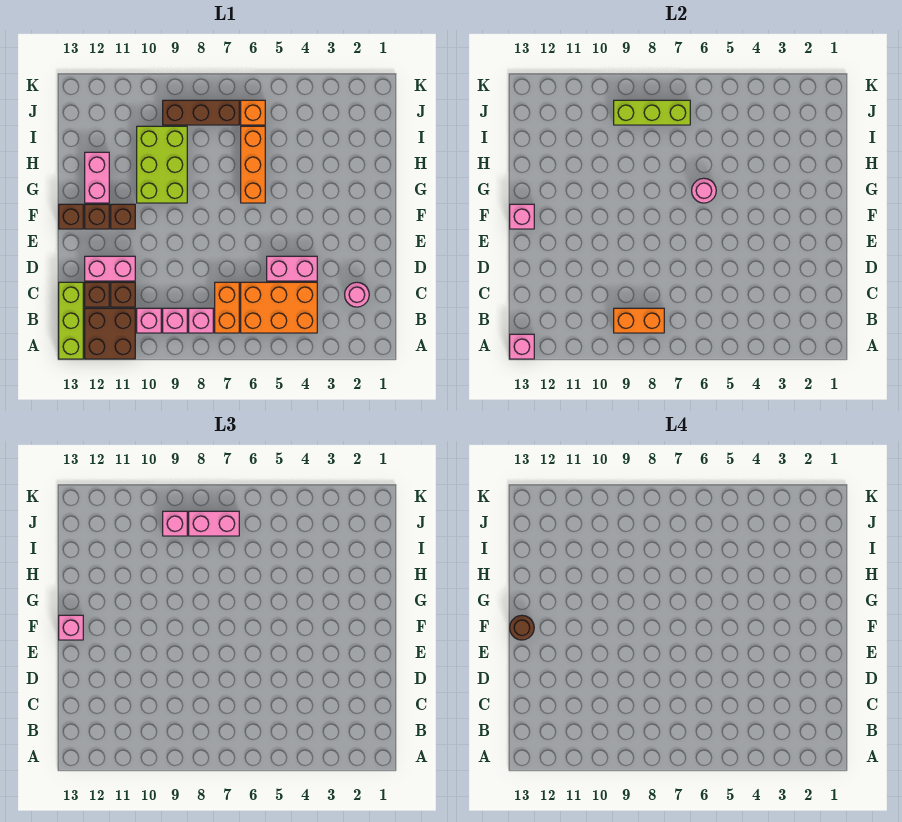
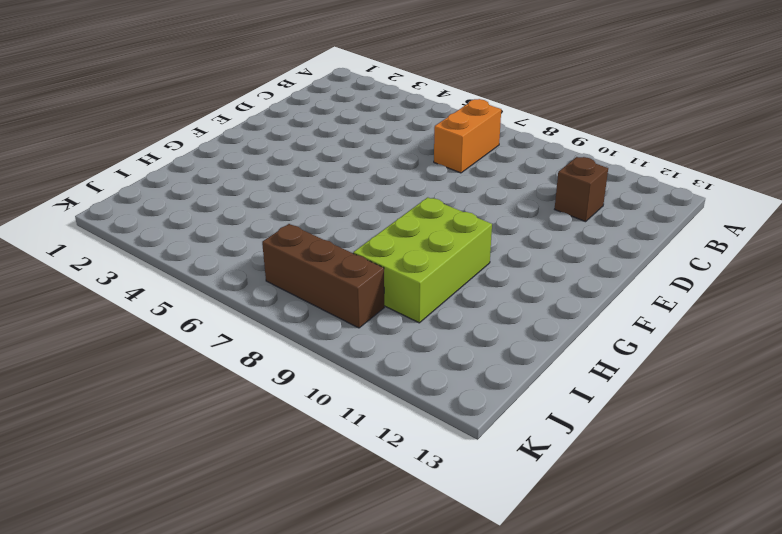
none -> brown brick A11:B12 level 1
none -> lime brick A13:C13 level 1
none -> orange brick B4:C6 level 1

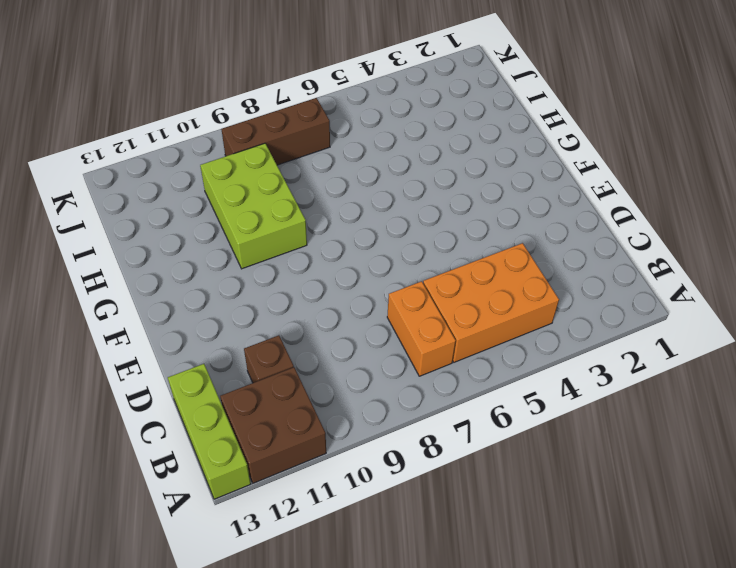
none -> pink brick B8 level 1
none -> pink brick B9 level 1
none -> pink brick B10 level 1

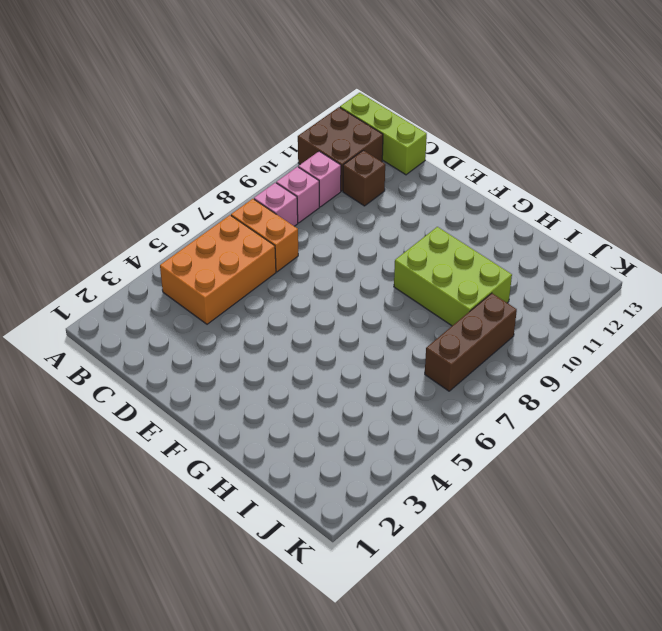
none -> pink round brick C2 level 1
none -> brown brick C12 level 1
none -> pink brick D4:D5 level 1

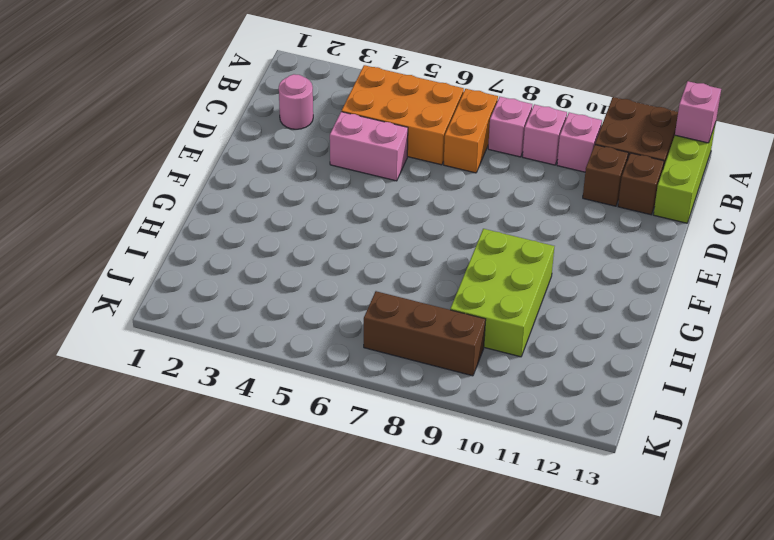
none -> pink brick D11:D12 level 1
none -> brown brick F11 level 1
none -> brown brick F12 level 1

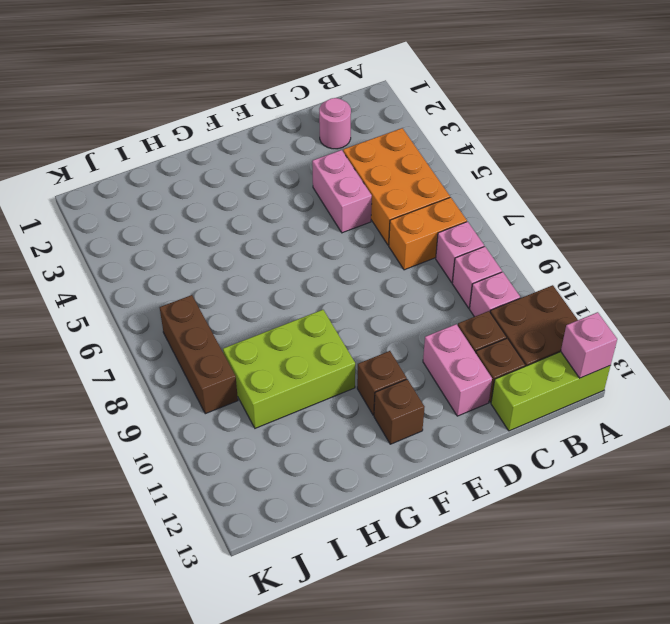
none -> brown brick F13 level 1
none -> orange brick G6:I6 level 1
none -> pink brick G12:H12 level 1

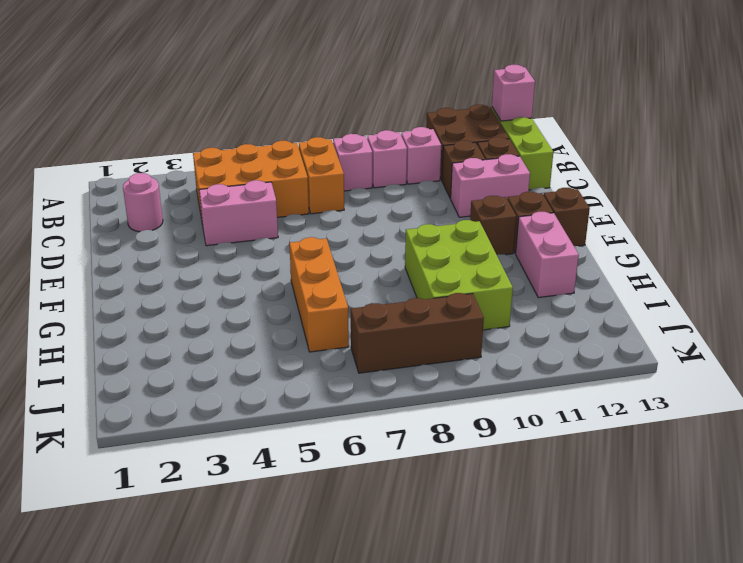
none -> orange brick J6 level 1
none -> orange brick B8:B9 level 2
none -> pink brick F13 level 2

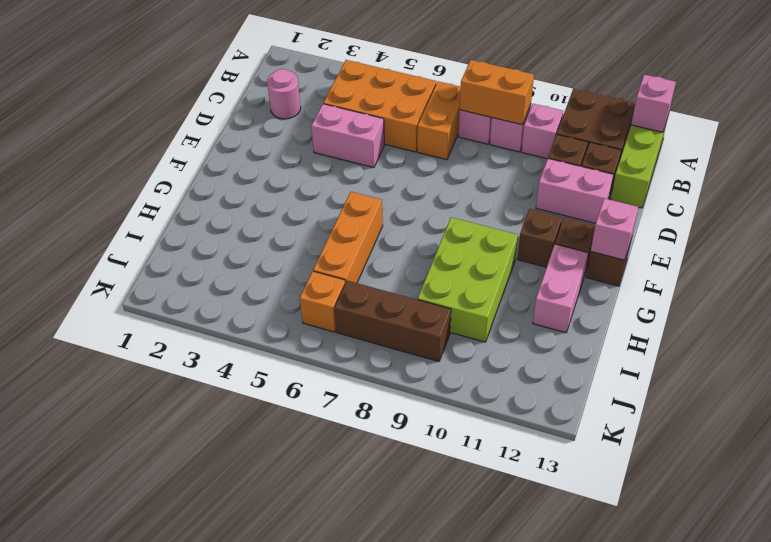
none -> pink round brick G6 level 2
none -> lime brick J7:J9 level 2
none -> pink brick F13 level 3

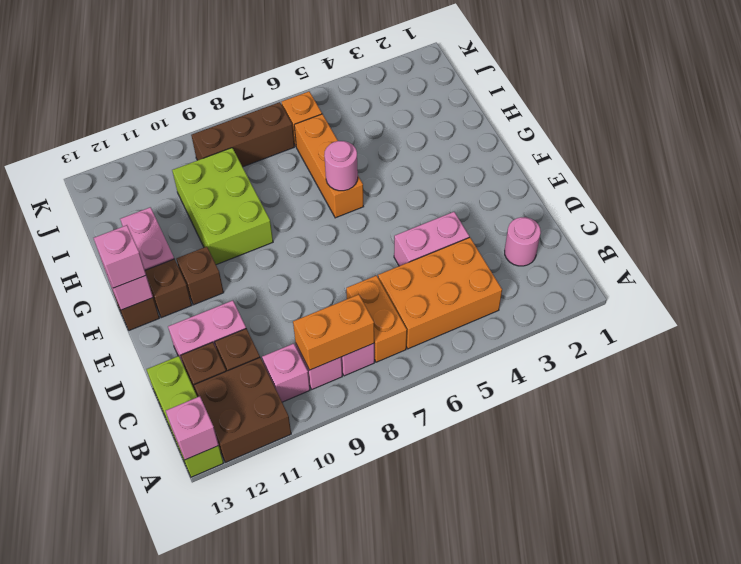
none -> lime brick J7:J9 level 2
none -> pink brick J7:J8 level 3
none -> pink brick J9 level 3

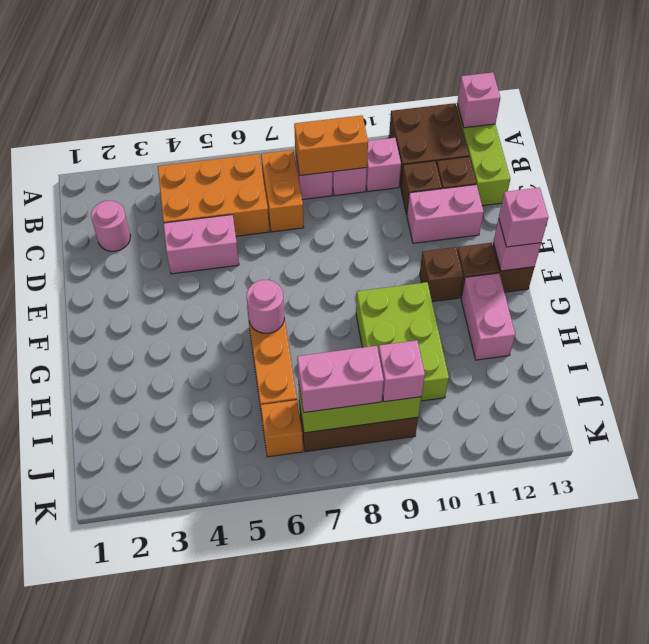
none -> brown round brick F13 level 4

